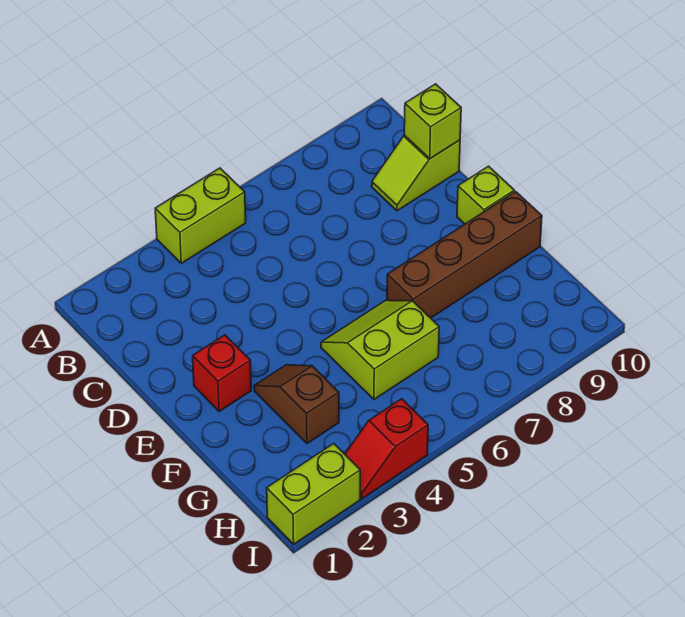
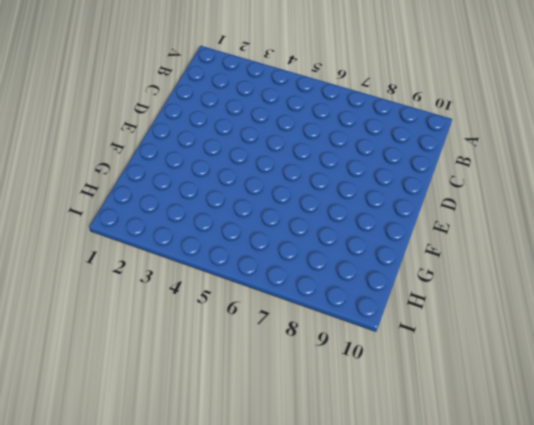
none -> lime brick A4:A5 level 1
none -> lime slope C9:C10 level 1 top 10

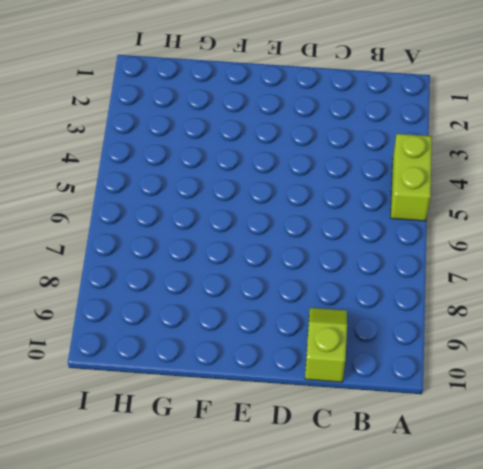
none -> red brick E2 level 1
none -> lime brick E10 level 1

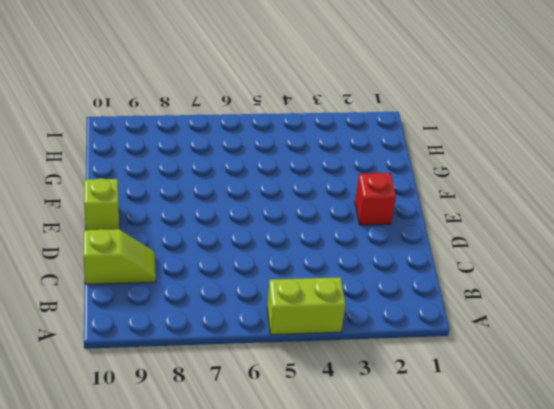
none -> brown slope F3:G3 level 1 top G
none -> lime slope F5:G6 level 1 top G

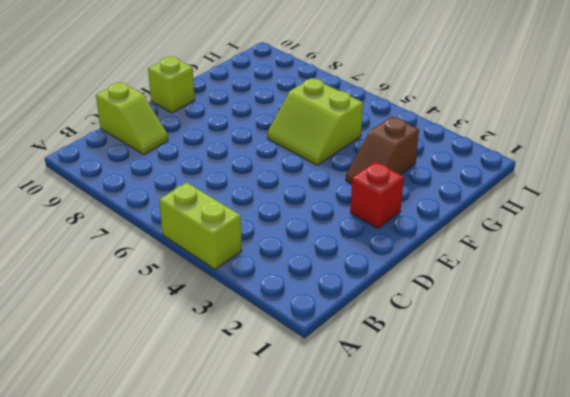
none -> brown brick F7:F10 level 1
none -> lime brick I1:I2 level 1

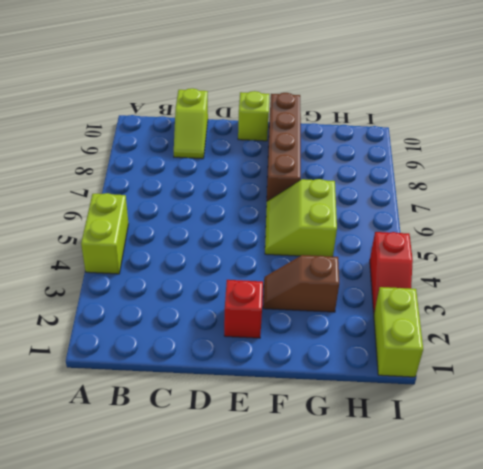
none -> lime brick C10 level 2

